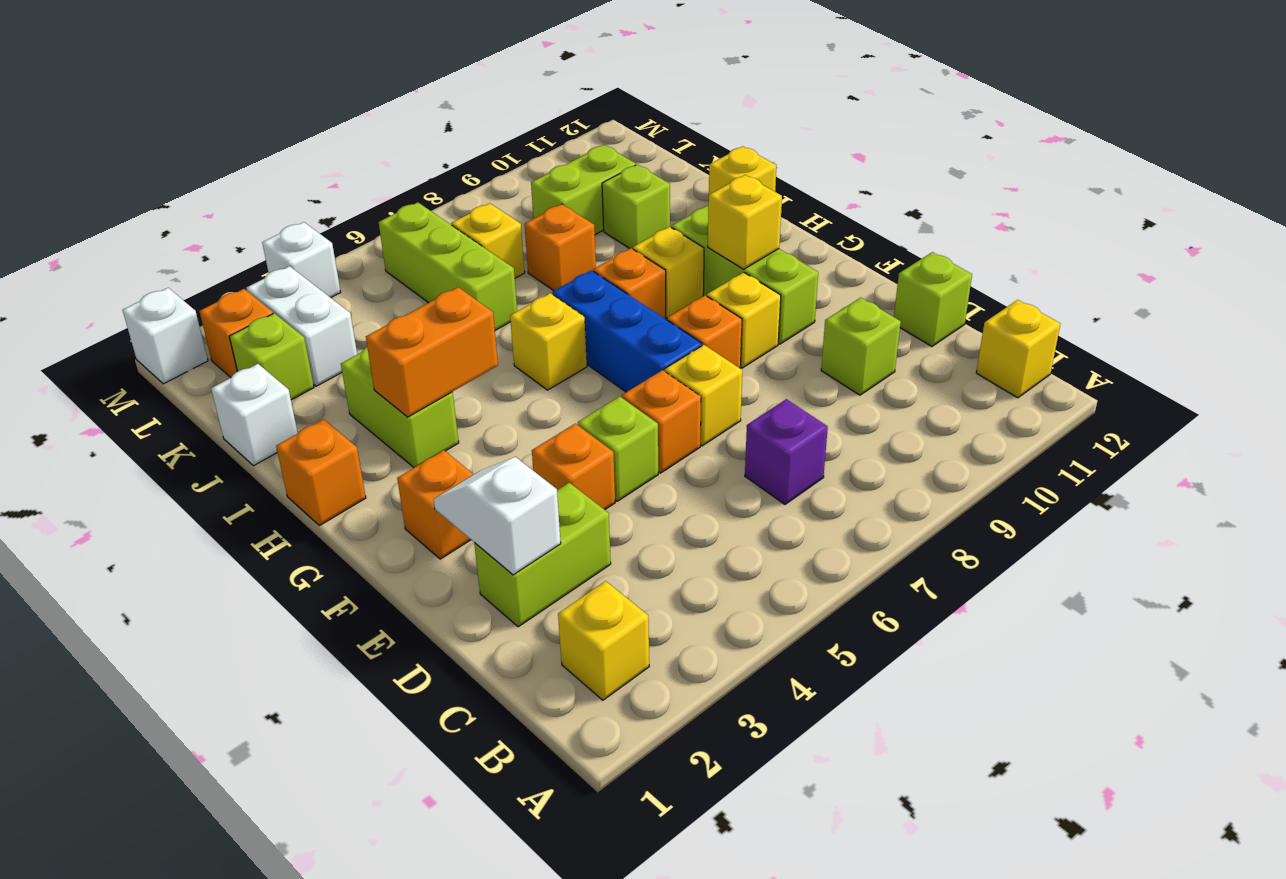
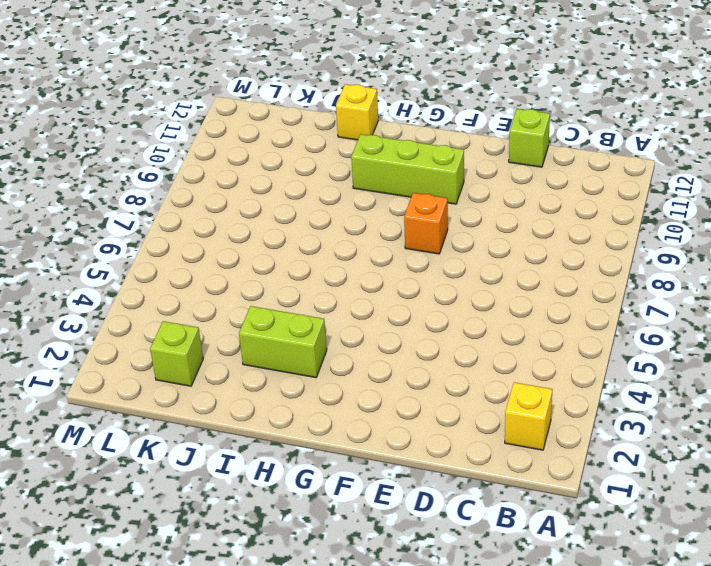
none -> yellow brick B12 level 1
none -> purple brick C7 level 1
none -> lime brick D2:D3 level 1
none -> lime brick D10 level 1

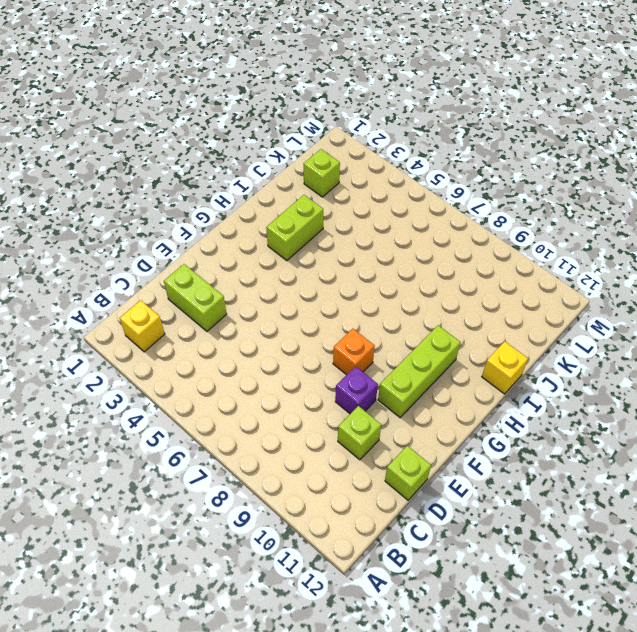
purple brick E9 level 1 -> purple brick C7 level 1
none -> yellow brick B12 level 1
none -> orange brick E4 level 1
none -> lime brick E5 level 1
none -> orange brick E6 level 1

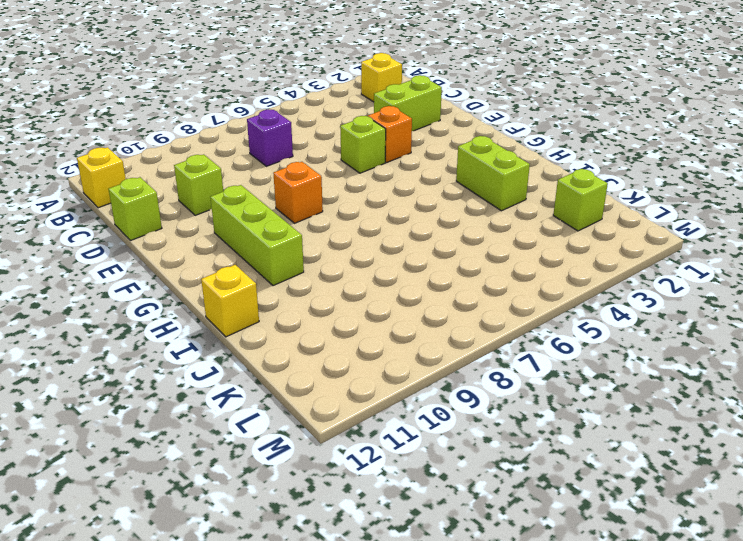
none -> orange brick E6 level 1
none -> yellow brick E7 level 1
none -> orange brick F2 level 1
none -> blue brick F7:H7 level 1

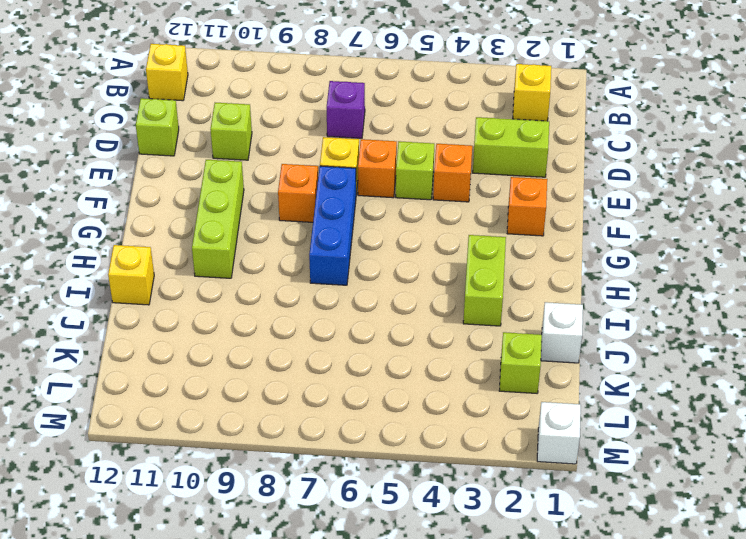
none -> yellow brick F9 level 1
none -> orange brick H1 level 1
none -> yellow brick H6 level 1
none -> orange brick H8 level 1

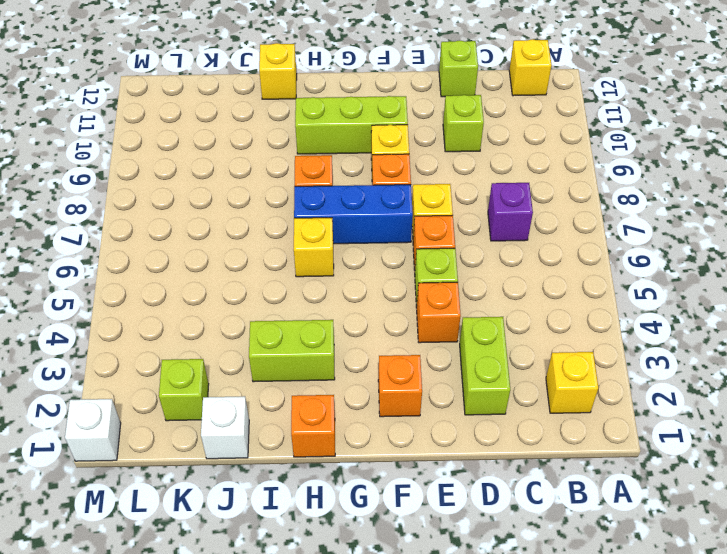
none -> yellow brick H9 level 1
none -> lime brick J6:L6 level 1
none -> orange brick J8 level 1
none -> lime brick J10 level 1

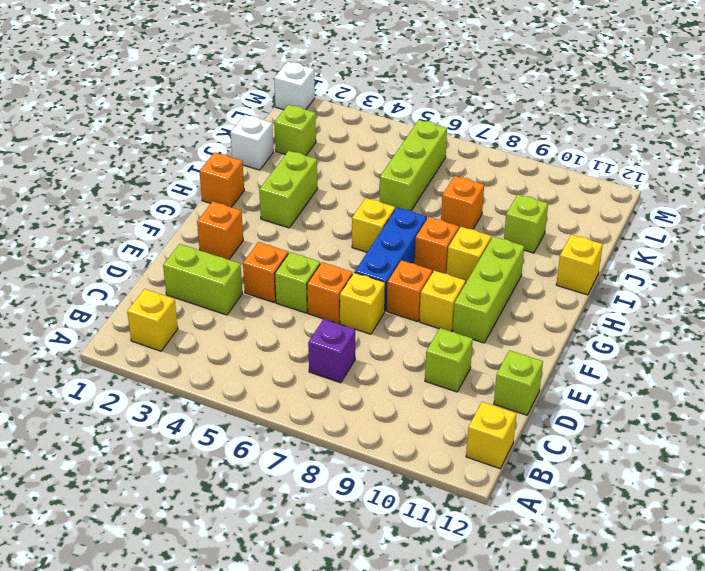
none -> white brick K3:L3 level 1
none -> yellow brick K7 level 1
none -> lime brick K9:K10 level 1
none -> orange brick L2 level 1

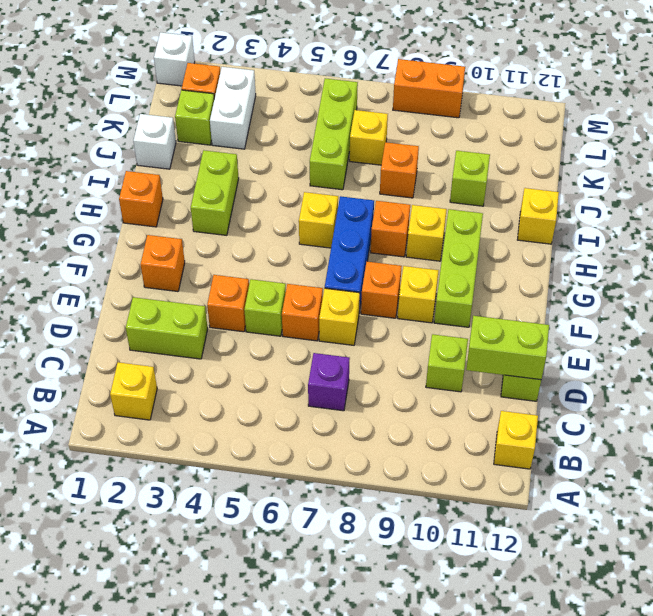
lime brick D11:D12 level 2 -> lime brick K9:K10 level 1
orange brick M8:M9 level 1 -> orange brick H3:H4 level 2
none -> white brick M4 level 1
none -> white slope D2:E2 level 2 top D
none -> yellow brick G10 level 2

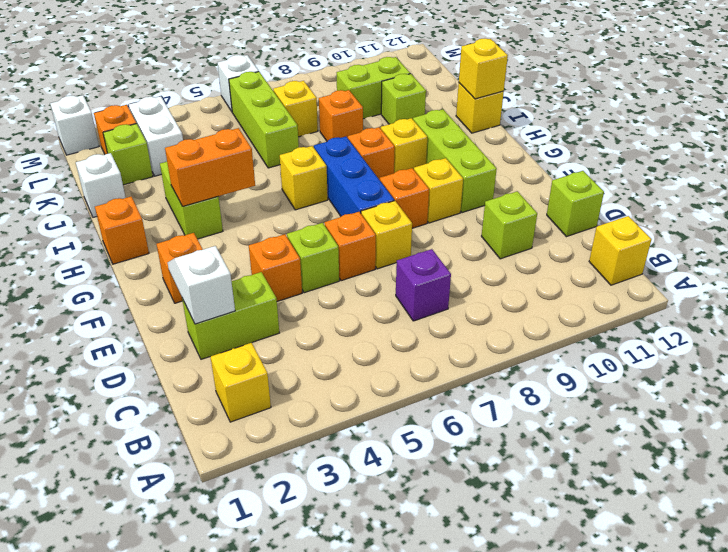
yellow brick I12 level 2 -> yellow brick G10 level 2
white brick M6 level 1 -> white brick M4 level 1

